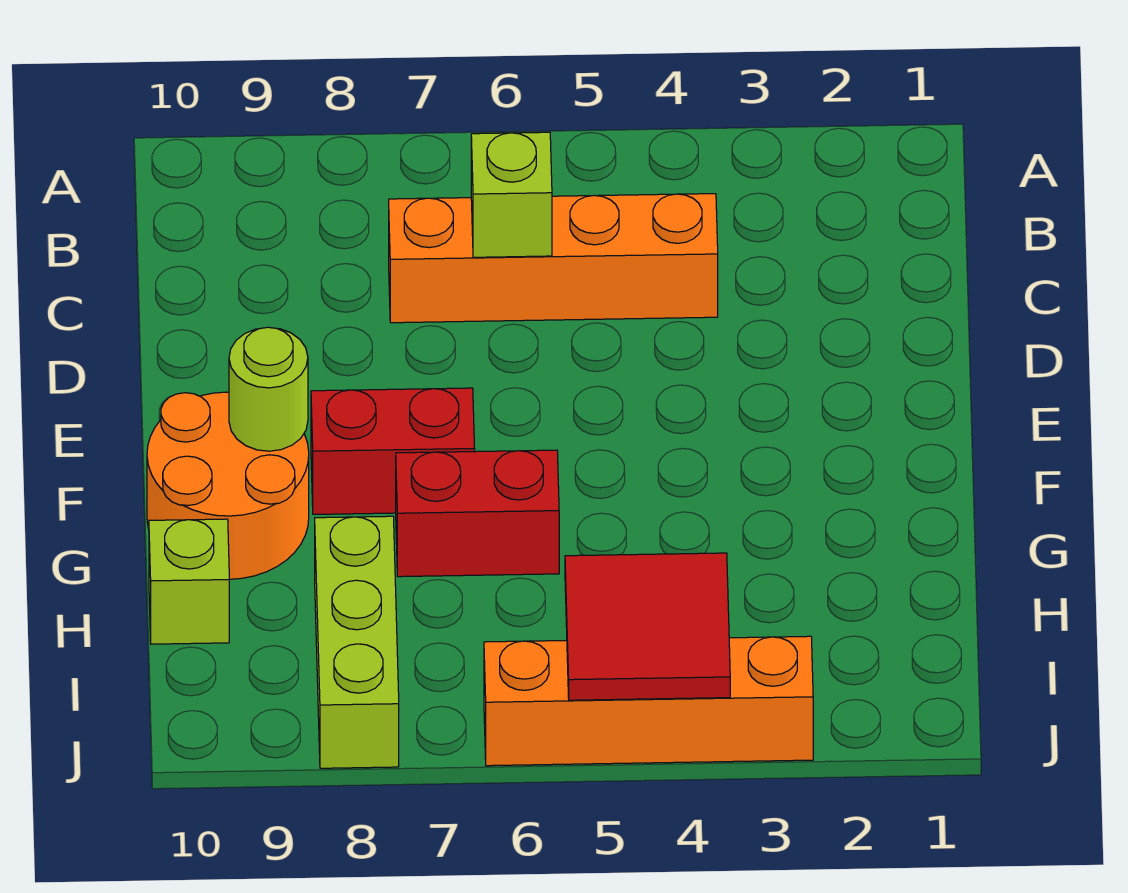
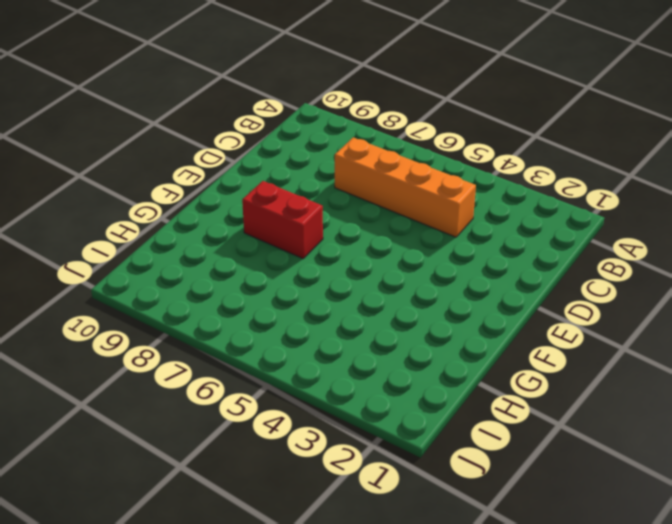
none -> orange round brick F9:G10 level 1
none -> red brick G6:G7 level 1

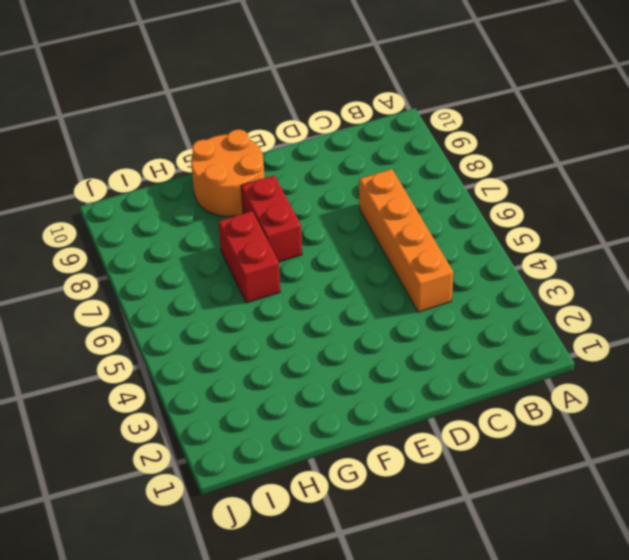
none -> lime brick H8:J8 level 1
none -> lime brick H10 level 1

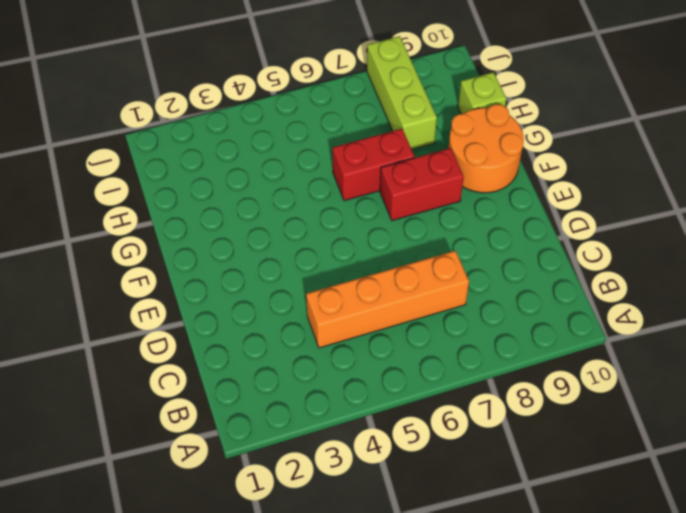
none -> orange brick J3:J6 level 1
none -> lime brick C6 level 2

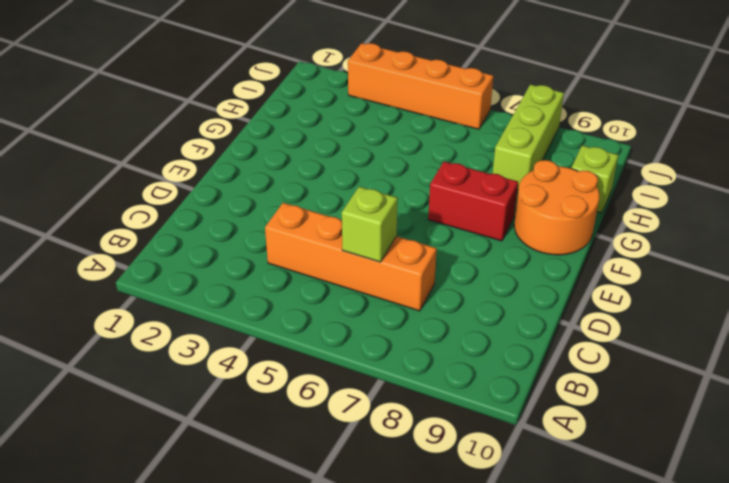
none -> red brick G6:G7 level 1
none -> lime round brick F9 level 2

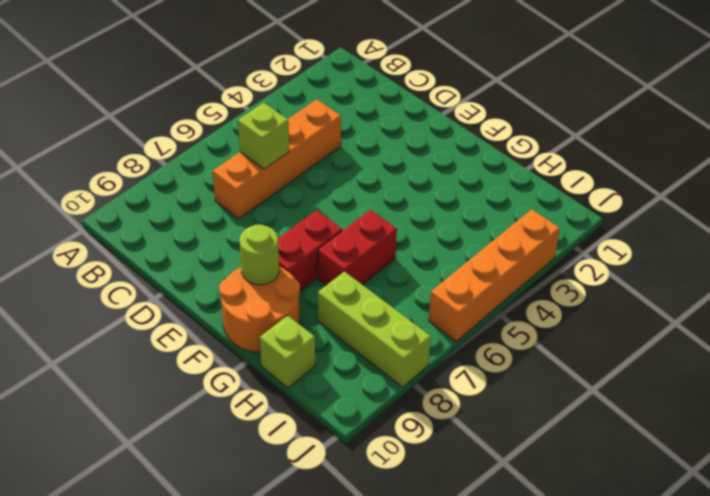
none -> red tile I4:J5 level 2

